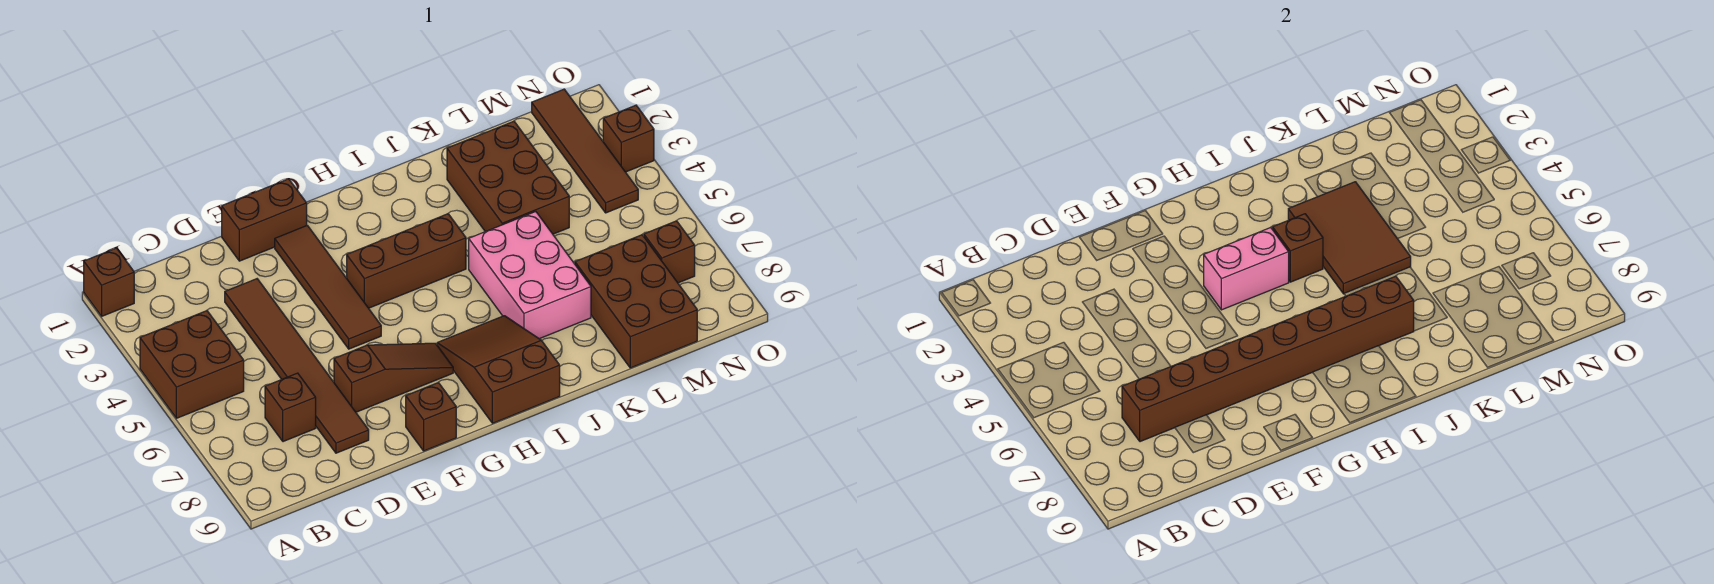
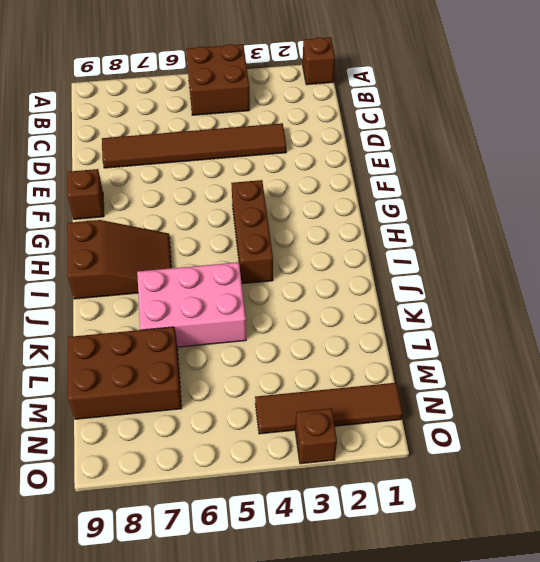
none -> brown brick C7 level 1
none -> brown brick E1:F1 level 1
none -> brown slope E7:G7 level 1 top E

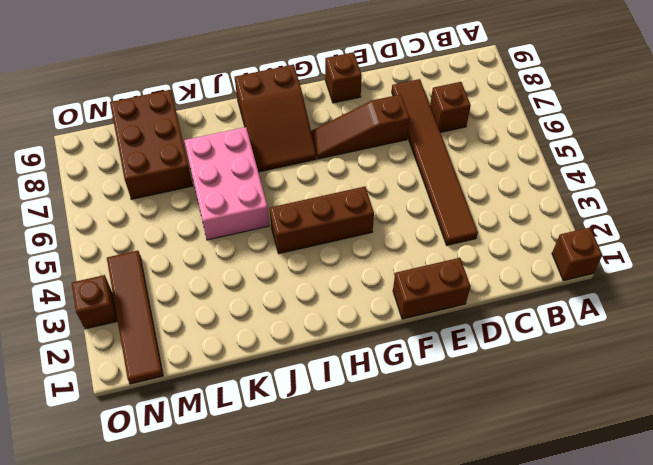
none -> brown brick A4:B5 level 1
none -> brown tile F2:F5 level 1
none -> brown brick K2:L4 level 1

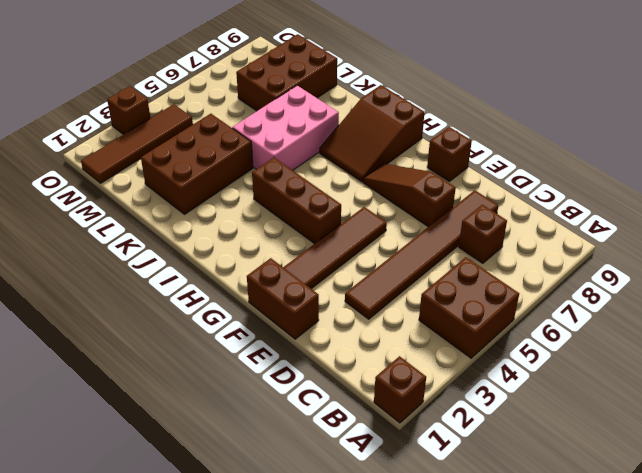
none -> brown brick N7 level 1
none -> brown brick C7:J7 level 2
none -> pink brick G4:H4 level 2

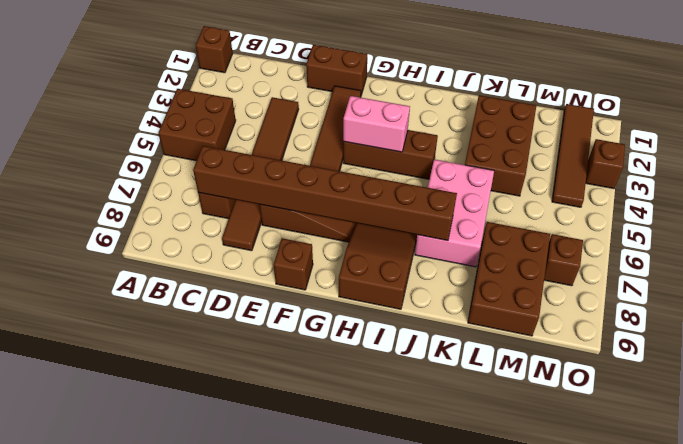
none -> brown brick I4 level 2
none -> brown tile J3:K5 level 2

